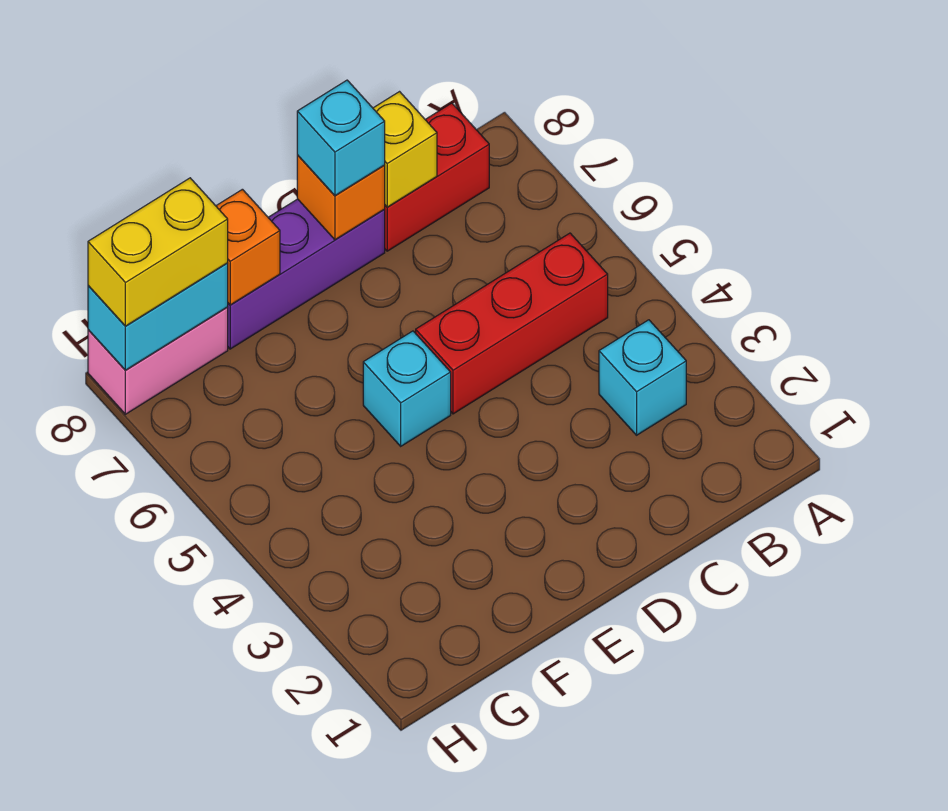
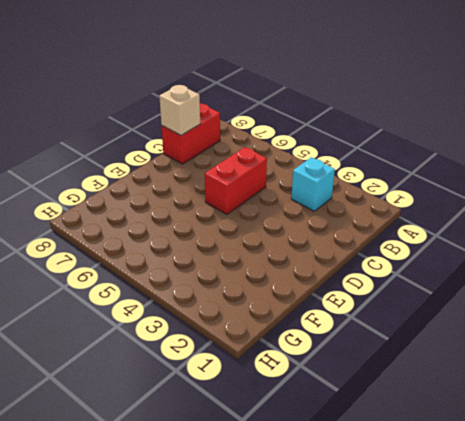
red brick C5:D5 level 1 -> red brick B5:D5 level 1
tan brick C8 level 2 -> yellow brick C8 level 2
none -> purple brick D8:F8 level 1
none -> cyan brick E5 level 1
none -> pink brick G8:H8 level 1

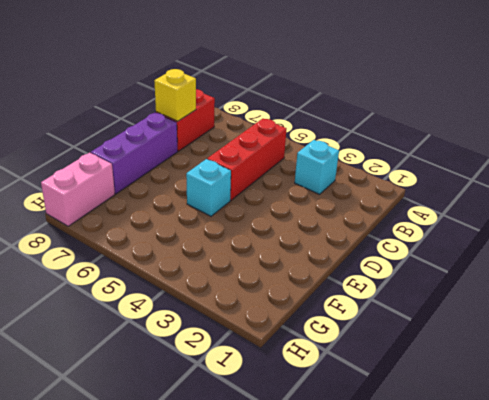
none -> orange brick D8 level 2
none -> orange brick F8 level 2
none -> cyan brick G8:H8 level 2

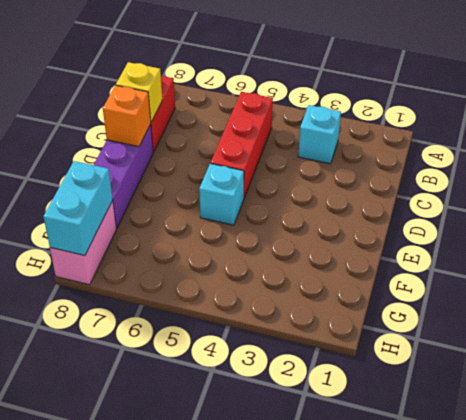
none -> orange brick F8 level 2
none -> cyan brick D8 level 3
none -> yellow brick G8:H8 level 3

